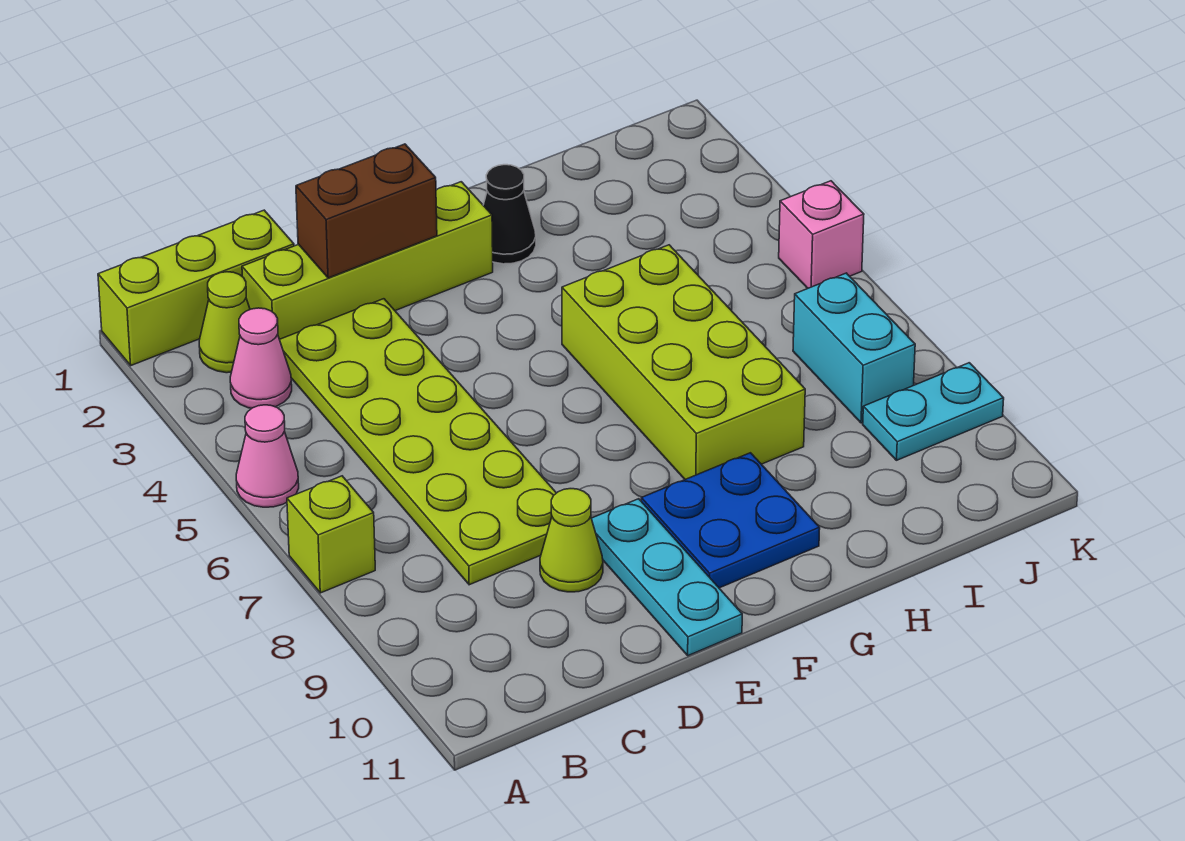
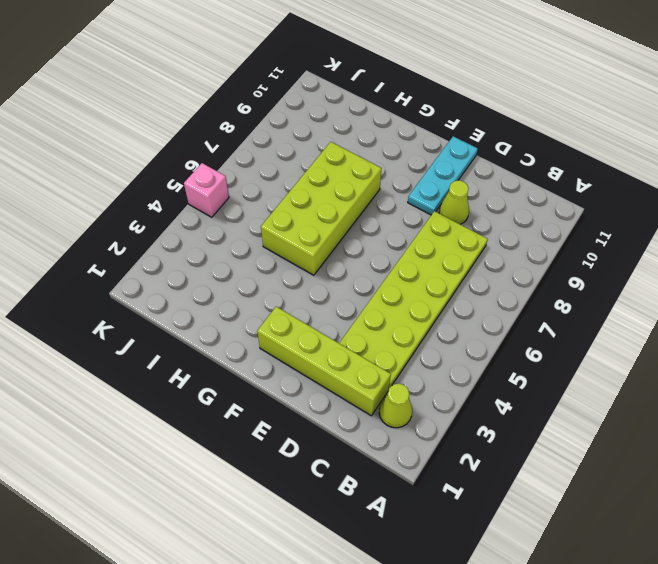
none -> lime brick A1:C1 level 1
none -> pink cone A5 level 1
none -> lime brick A7 level 1

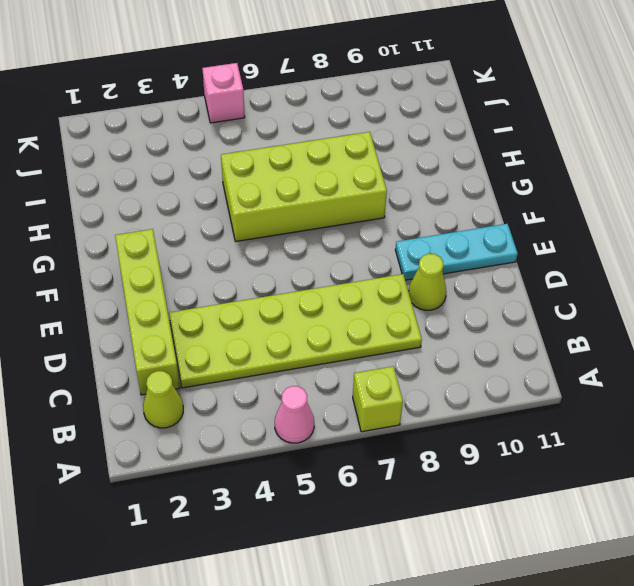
none -> lime brick A1:C1 level 1
none -> pink cone B3 level 1
none -> blue plate F9:G10 level 1

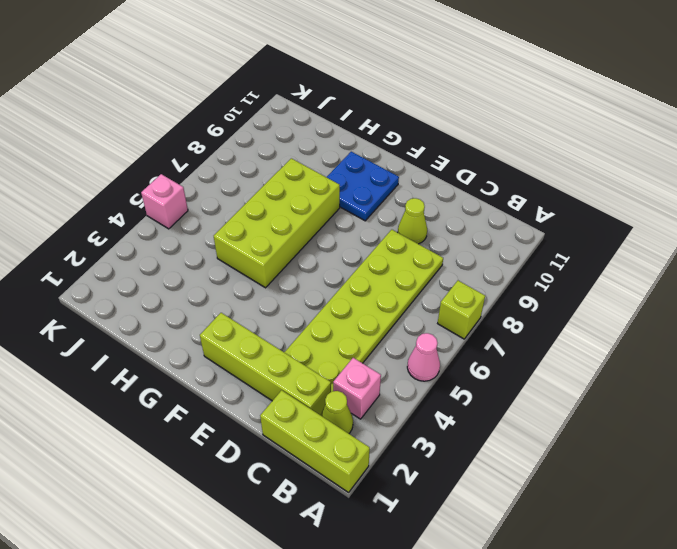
pink brick B3 level 1 -> pink cone B3 level 1
none -> cyan plate E9:E11 level 1
none -> black cone G2 level 1
none -> cyan brick J7:J8 level 1

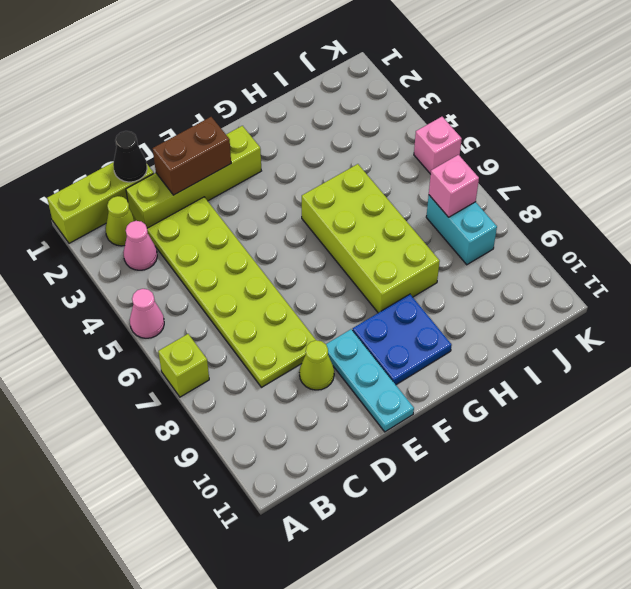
black cone C1 level 2 -> black cone G2 level 1
pink brick J7 level 2 -> none
none -> cyan plate J9:K9 level 1

